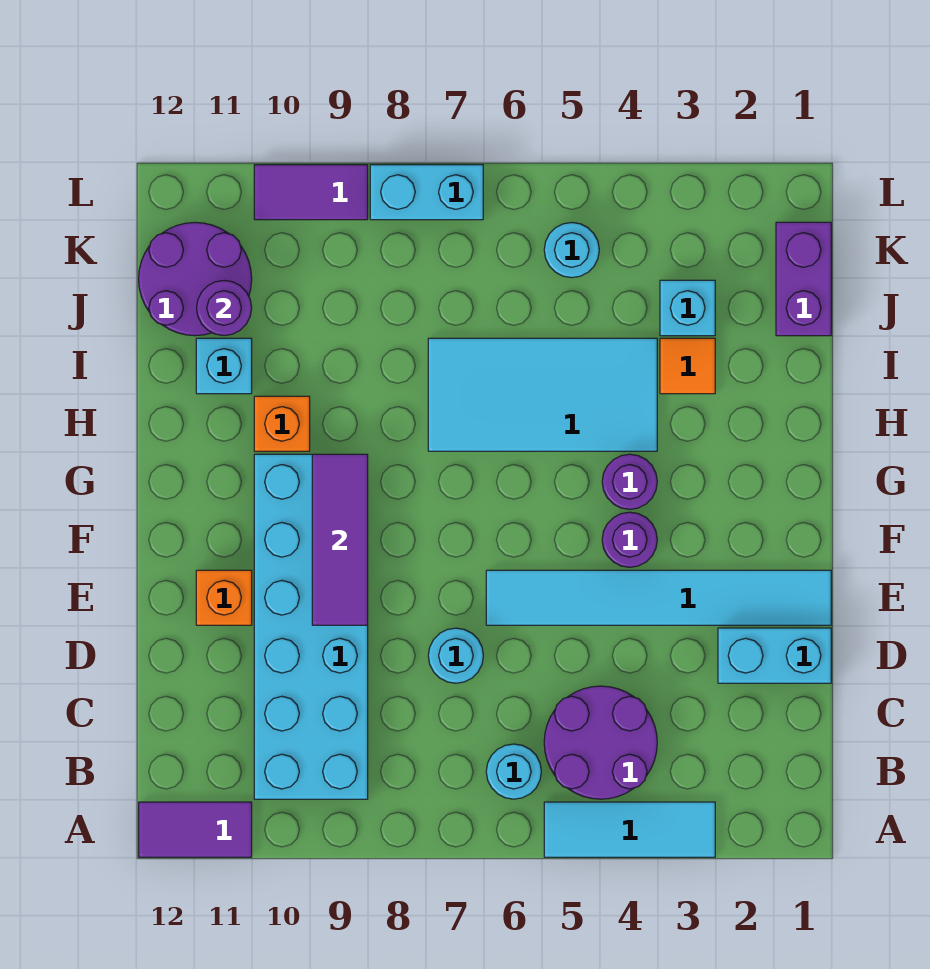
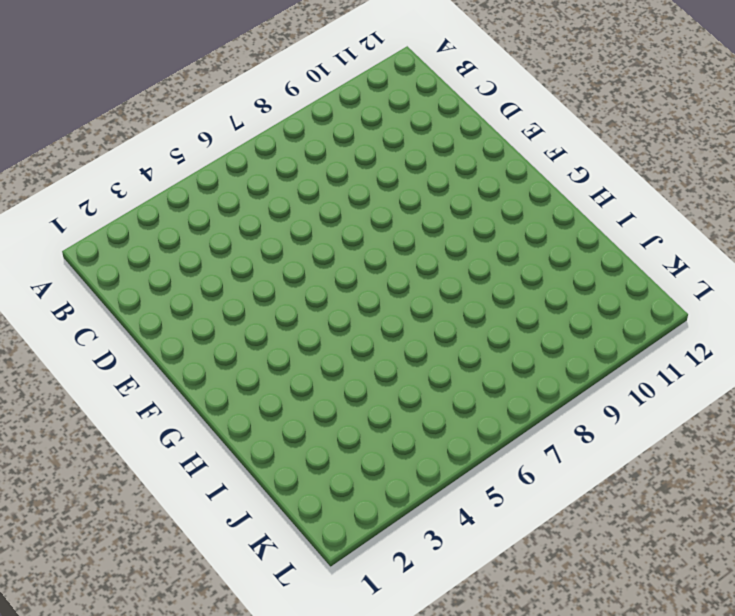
none -> cyan tile A3:A5 level 1
none -> purple tile A11:A12 level 1
none -> purple round brick B4:C5 level 1

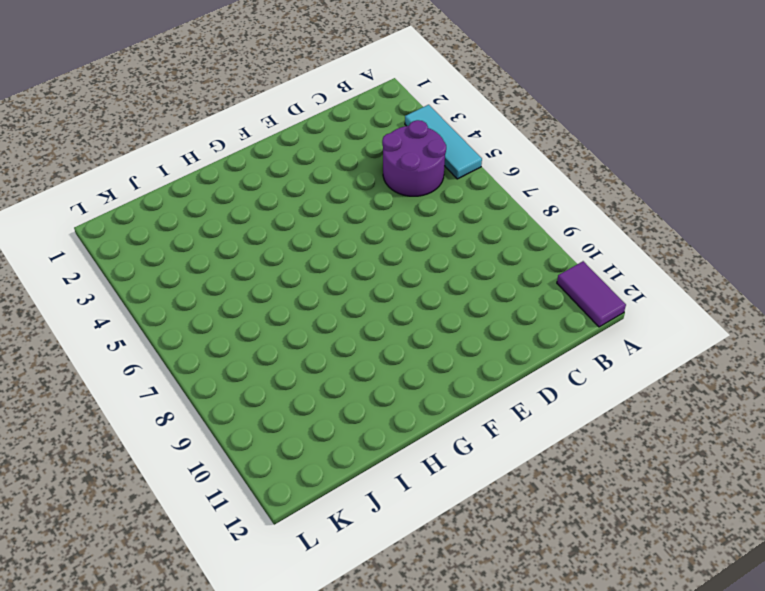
none -> cyan round brick B6 level 1
none -> cyan brick B9:G10 level 1
none -> cyan brick D1:D2 level 1

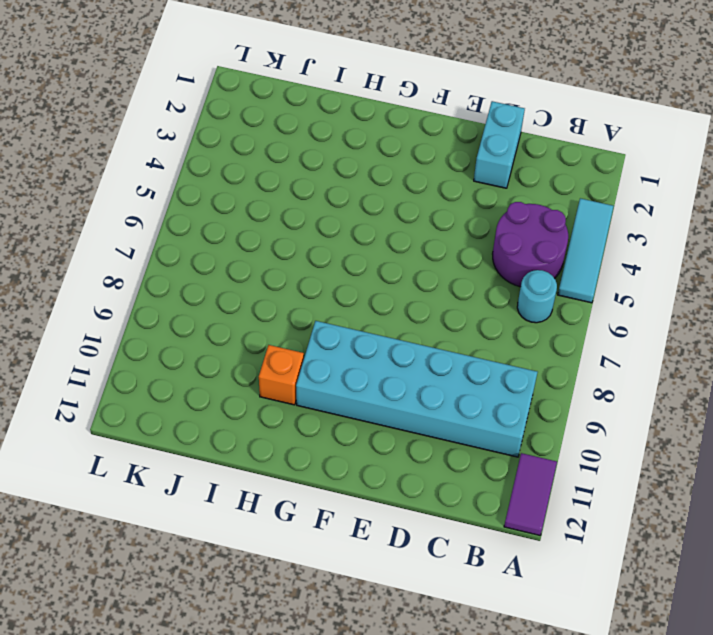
none -> cyan round brick D7 level 1
none -> cyan tile E1:E6 level 1
none -> orange brick E11 level 1

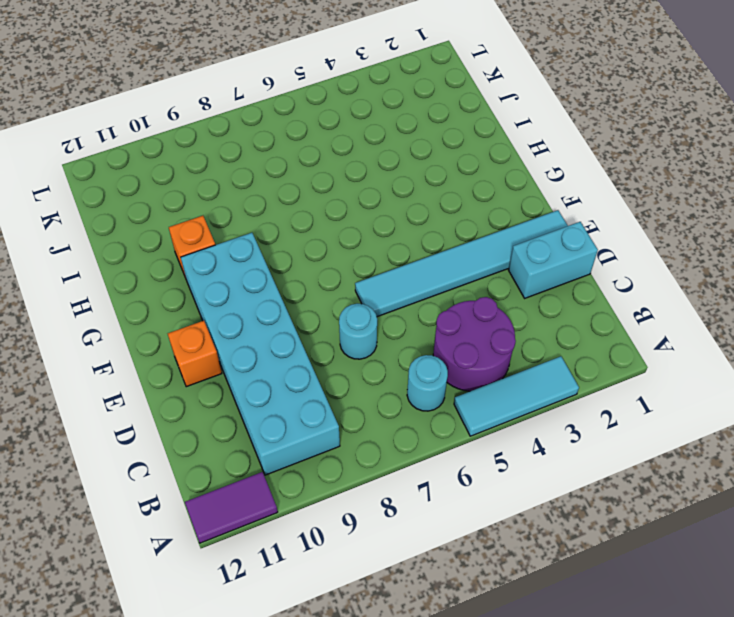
none -> purple round brick F4 level 1
none -> purple round brick G4 level 1
none -> cyan tile H4:I7 level 1

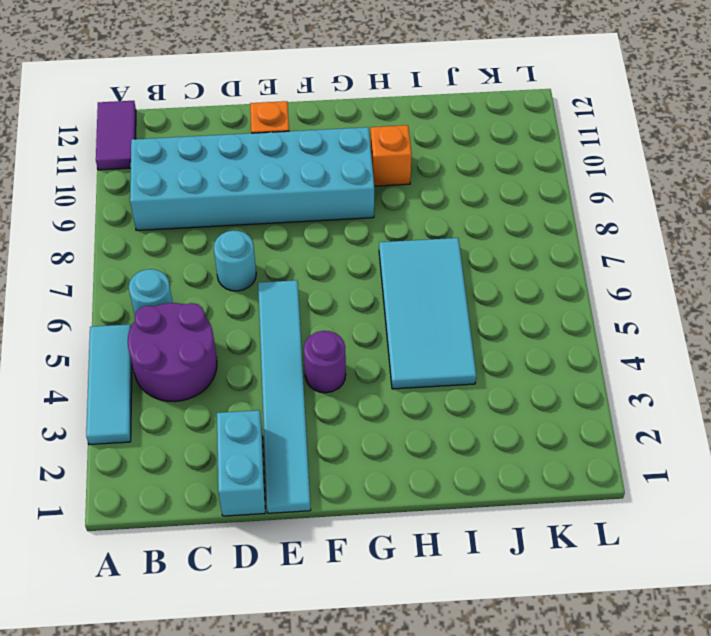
none -> purple round brick G4 level 1
none -> orange tile I3 level 1
none -> cyan brick I11 level 1

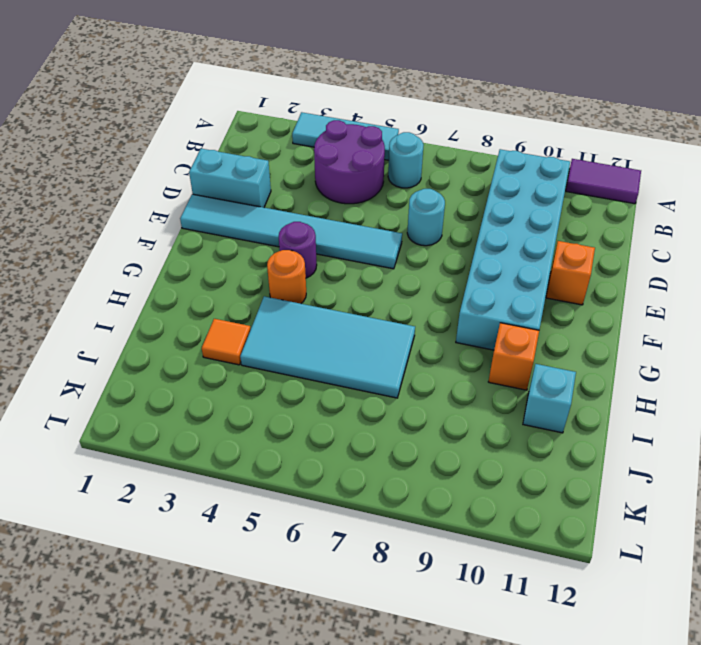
orange round brick G4 level 1 -> purple round brick G4 level 1
none -> purple brick J1:K1 level 1
none -> cyan brick J3 level 1
none -> purple round brick J11:K12 level 1

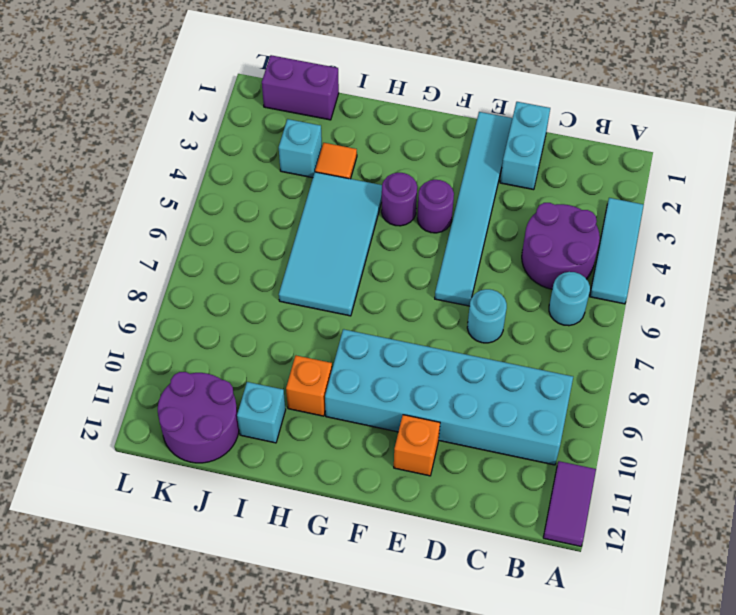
none -> cyan round brick K5 level 1
none -> cyan brick L7:L8 level 1
none -> purple tile L9:L10 level 1

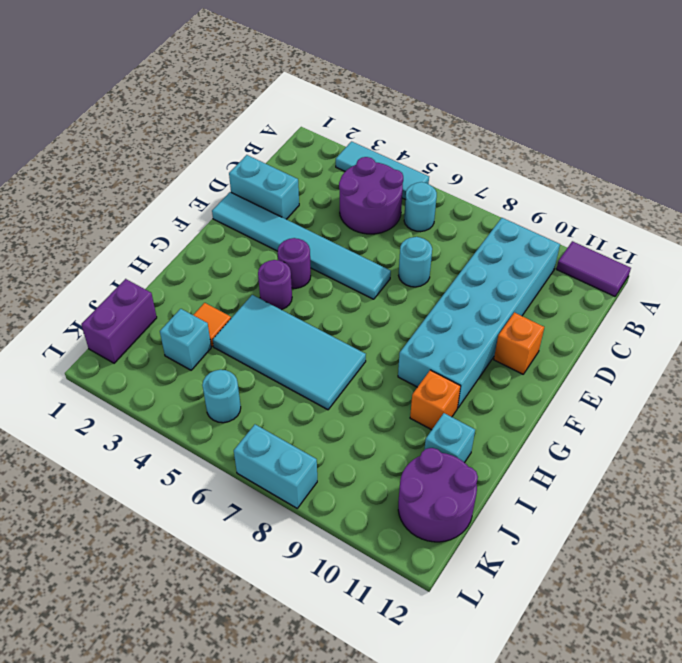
none -> purple tile L9:L10 level 1
none -> purple tile E9:G9 level 2
none -> purple round brick J11 level 2

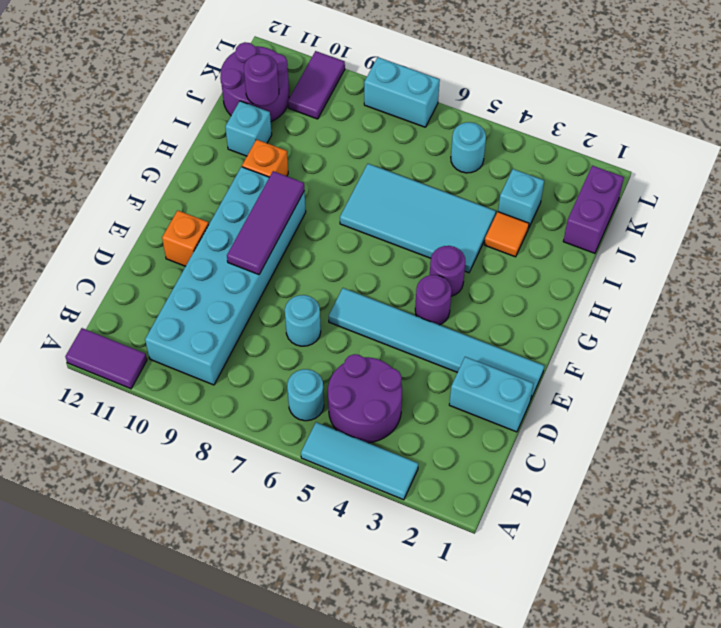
purple tile K10:L10 level 1 -> purple tile L9:L10 level 1

